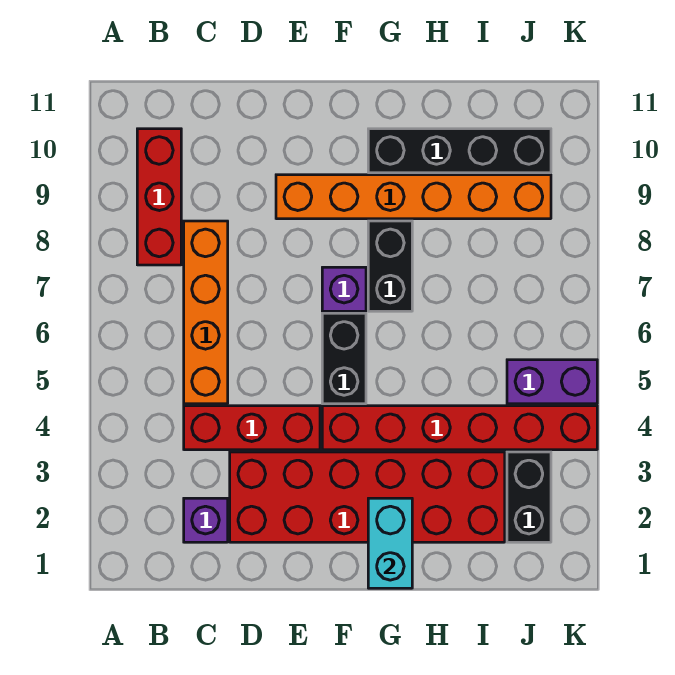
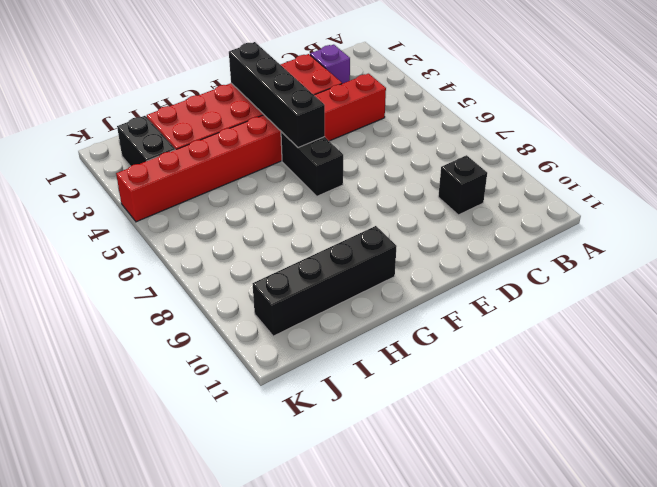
black brick C9 level 1 -> none
black brick F2:F5 level 2 -> none
none -> red brick B8:B10 level 1
none -> orange brick C5:C8 level 1
none -> orange brick E9:J9 level 1

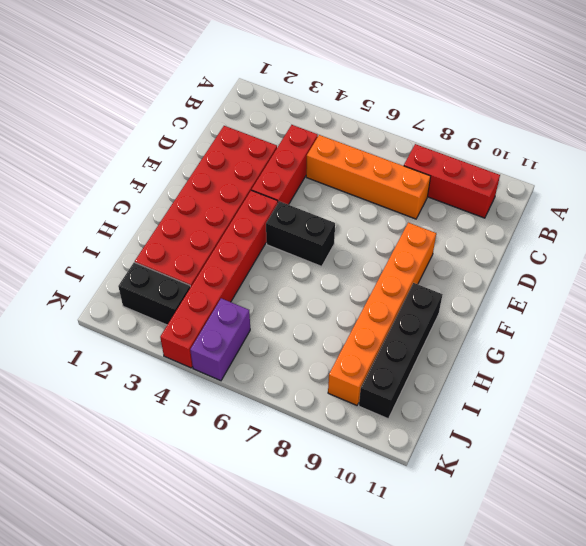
none -> purple brick C2 level 1
none -> purple brick F7 level 1
none -> black brick G7:G8 level 1

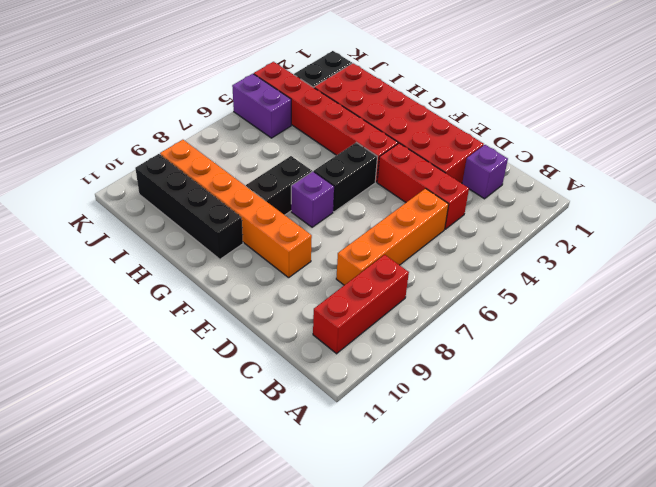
none -> cyan brick G1:G2 level 2

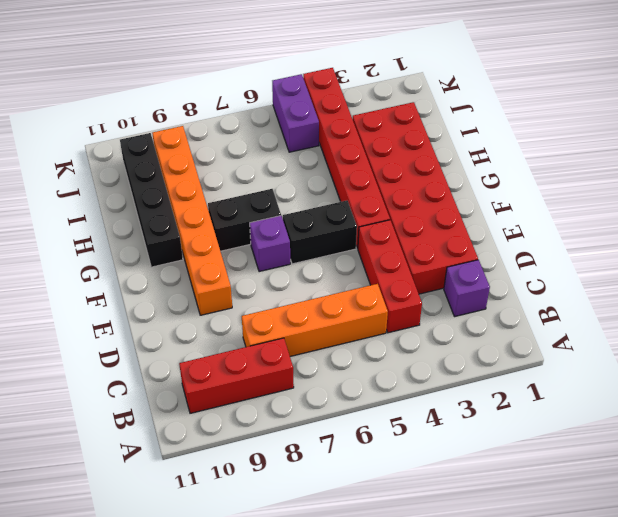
none -> black brick J2:J3 level 1
none -> cyan brick G1:G2 level 2

